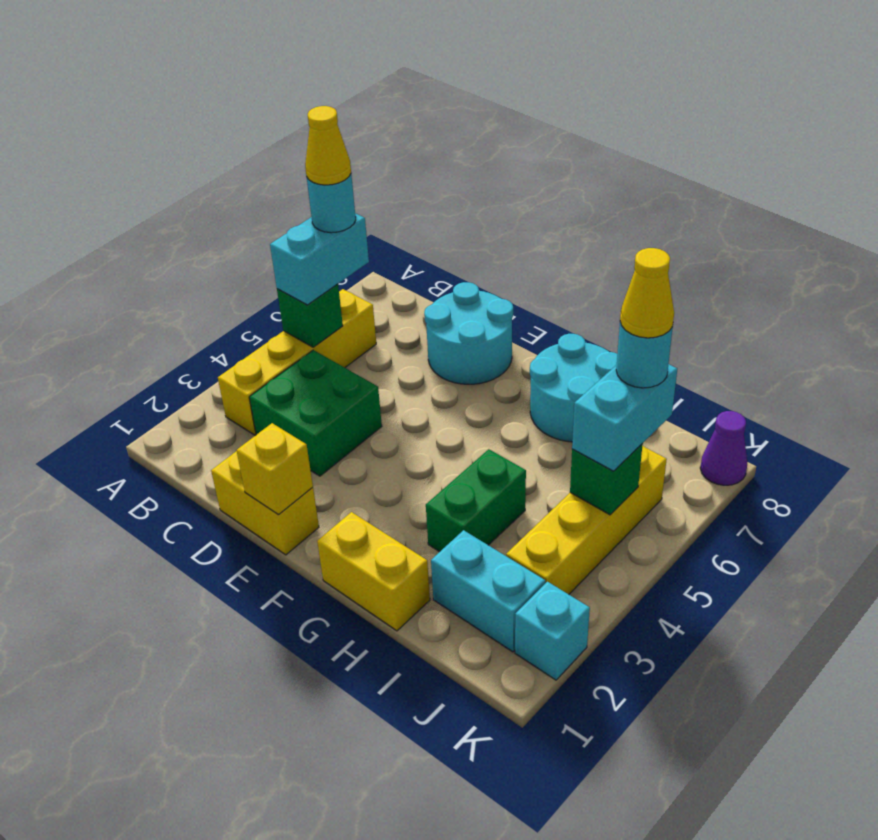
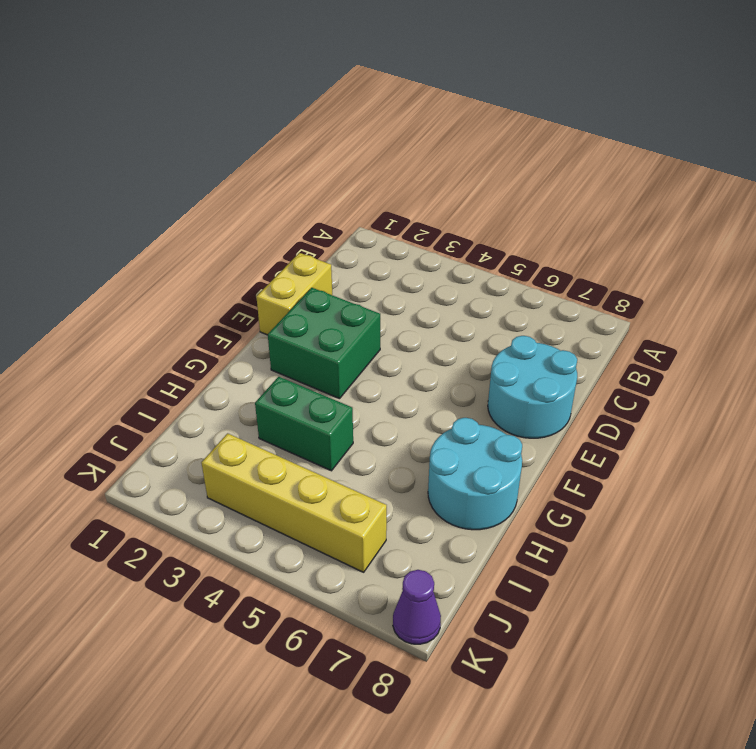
green brick E2:F3 level 1 -> green brick C3:D4 level 1
none -> yellow brick B3:B6 level 1
none -> yellow brick G1:H1 level 1
none -> cyan brick I2:J2 level 1

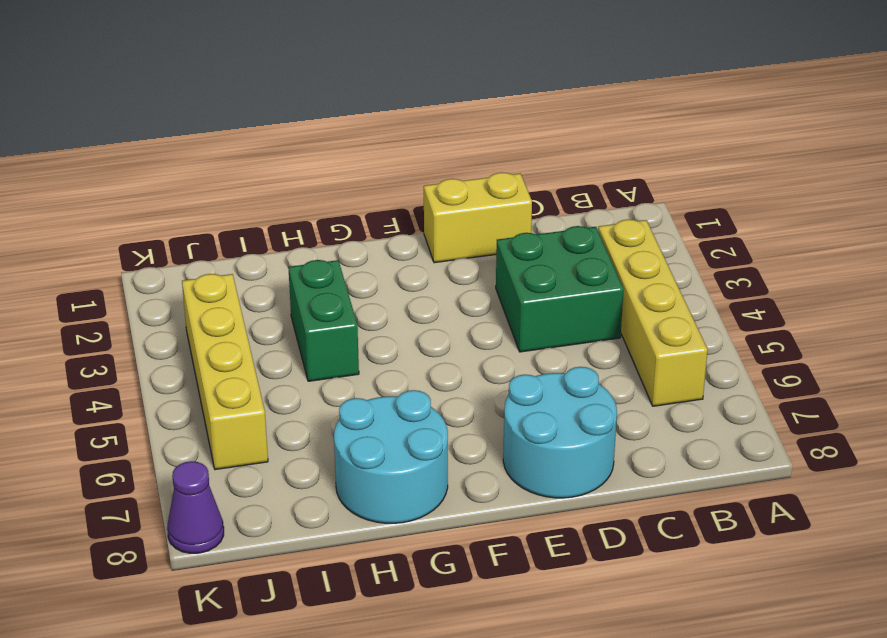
none -> yellow brick G1:H1 level 1
none -> cyan brick I2:J2 level 1
none -> cyan brick K2 level 1

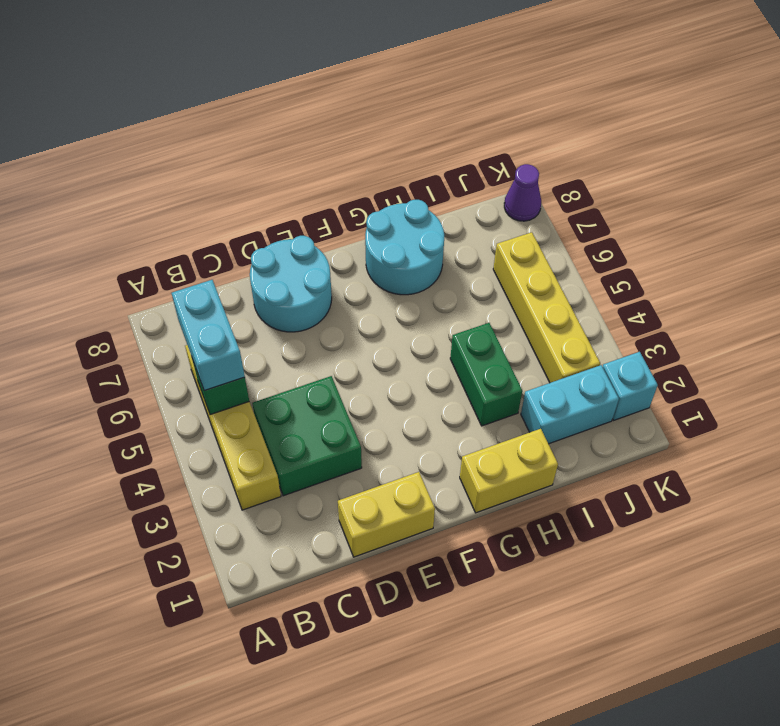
none -> yellow brick E1 level 2
none -> green brick J5 level 2
none -> cyan brick J5:J6 level 3

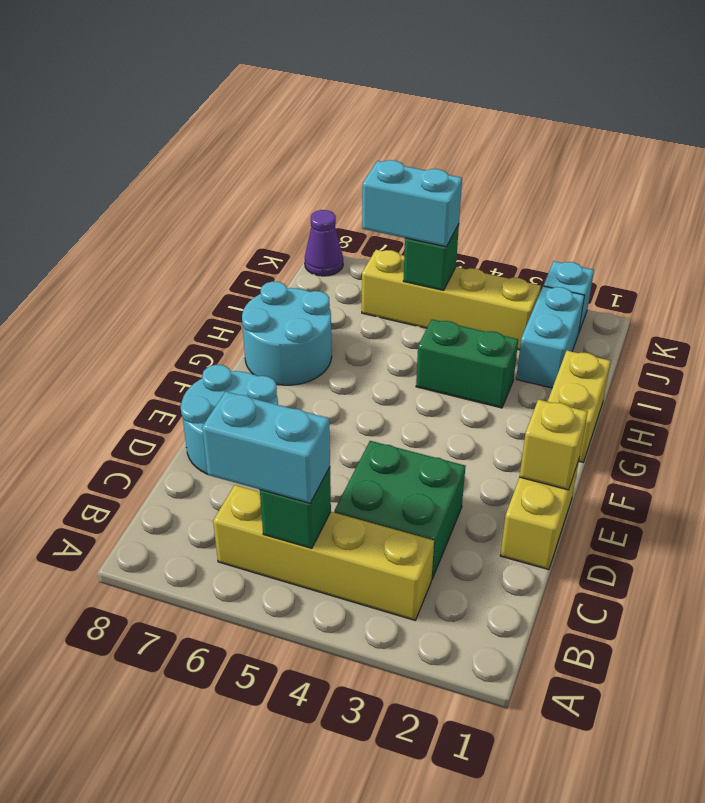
none -> cyan round brick B6 level 4
none -> cyan round brick J6 level 4
none -> yellow cone B6 level 5

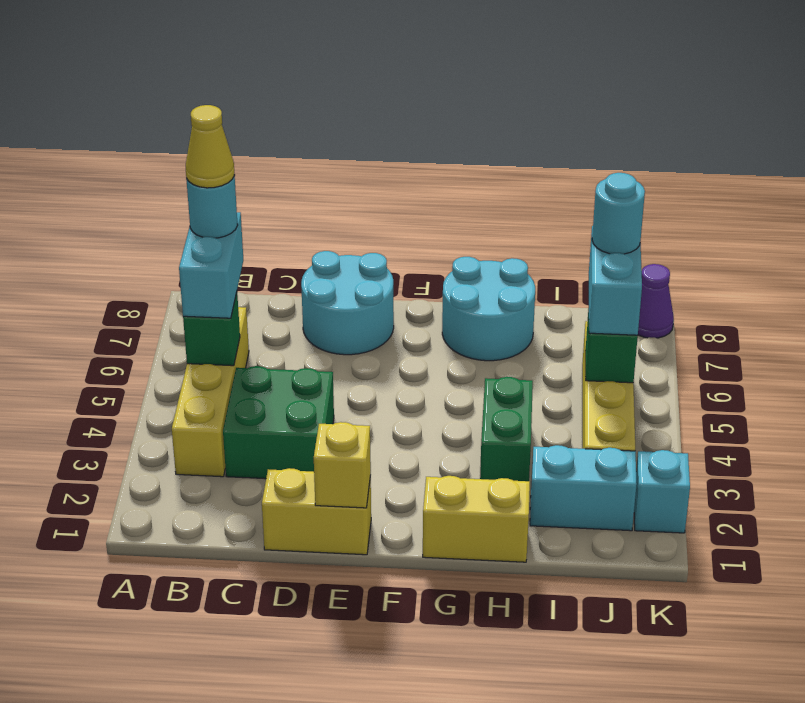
none -> yellow cone J6 level 5

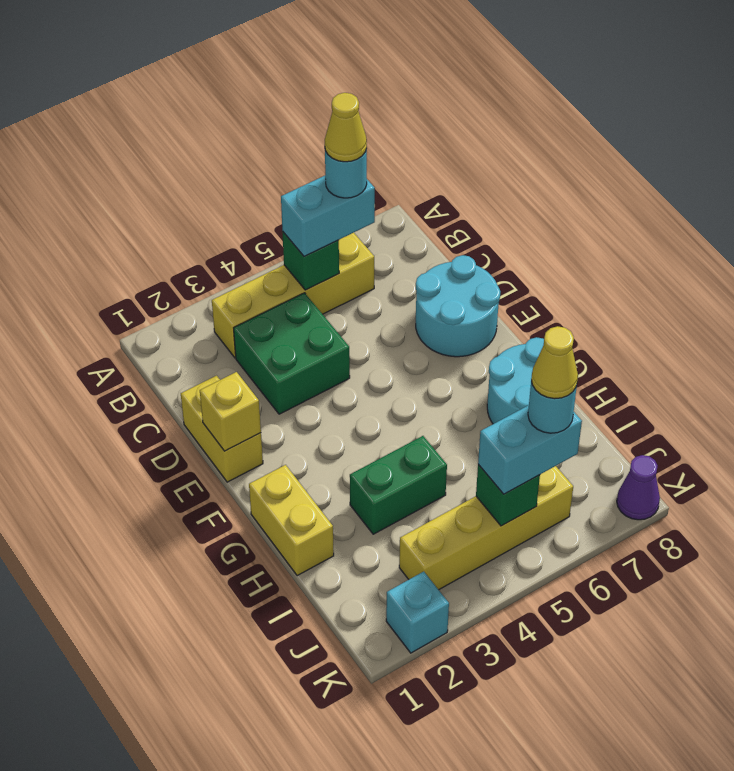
none -> cyan brick I2:J2 level 1

